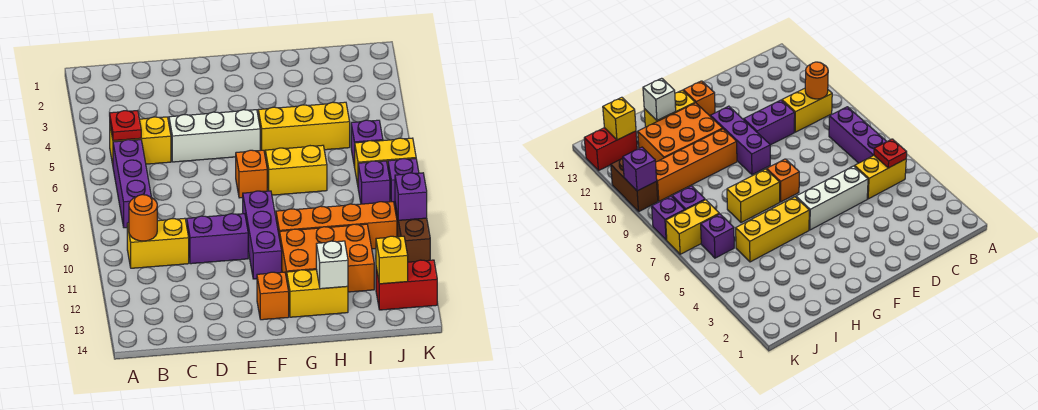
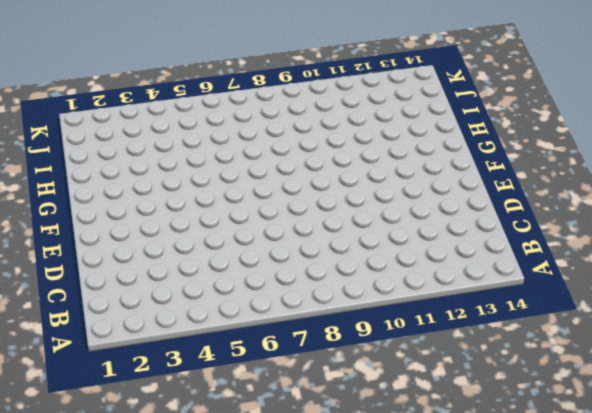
none -> yellow brick B5:C5 level 1
none -> purple brick B6:B8 level 1
none -> yellow brick B10:C10 level 1

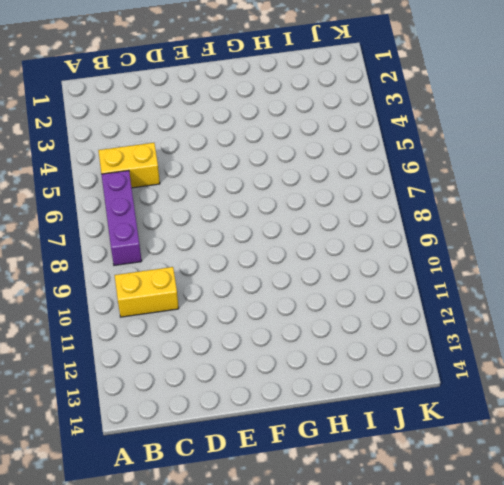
none -> white brick D5:F5 level 1
none -> purple brick D10:E10 level 1
none -> orange brick F7 level 1

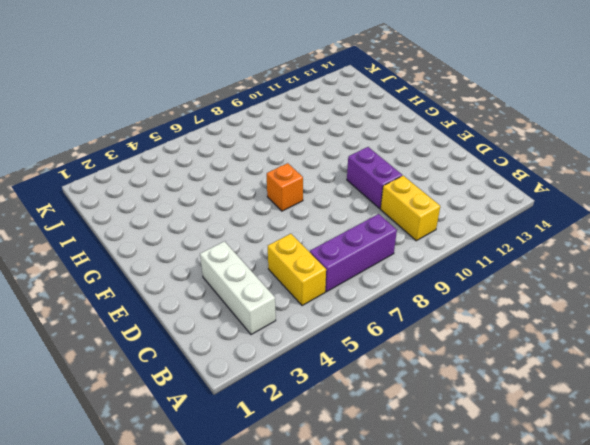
white brick B3:D3 level 1 -> white brick D5:F5 level 1
none -> purple brick F9:F11 level 1
none -> orange brick F13 level 1
none -> yellow brick G5:I5 level 1

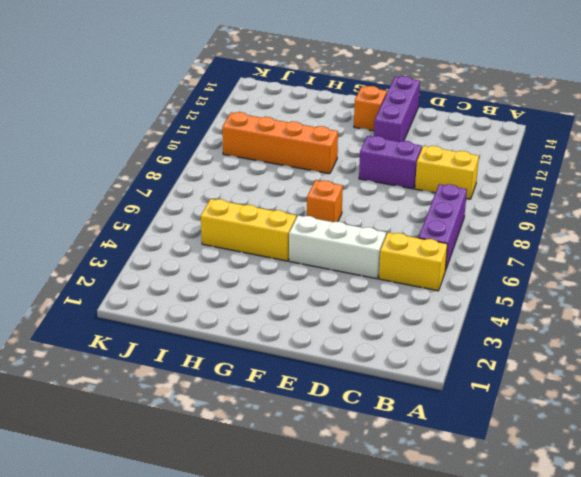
purple brick E12:E14 level 1 -> purple brick F9:F11 level 1
none -> yellow brick G7:H7 level 1
none -> orange brick G11:I12 level 1
none -> yellow brick G13:H13 level 1

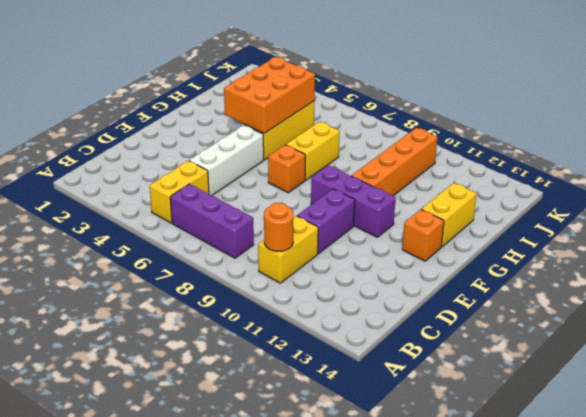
orange brick G4:I5 level 2 -> orange brick G11:I12 level 1
none -> purple brick J6 level 1
none -> yellow brick J7:K7 level 1
none -> purple brick J8 level 1

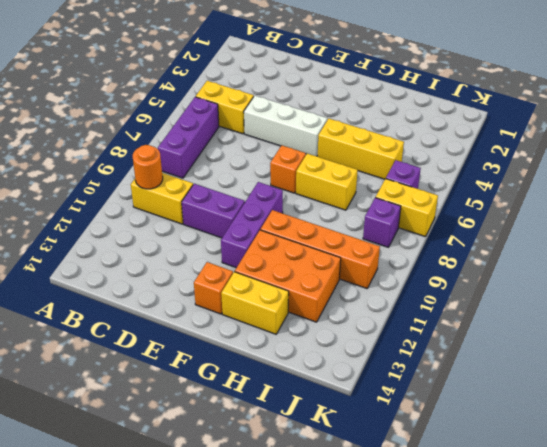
none -> red brick J13:K13 level 1
none -> purple brick K8 level 1
none -> brown brick K10:K11 level 1

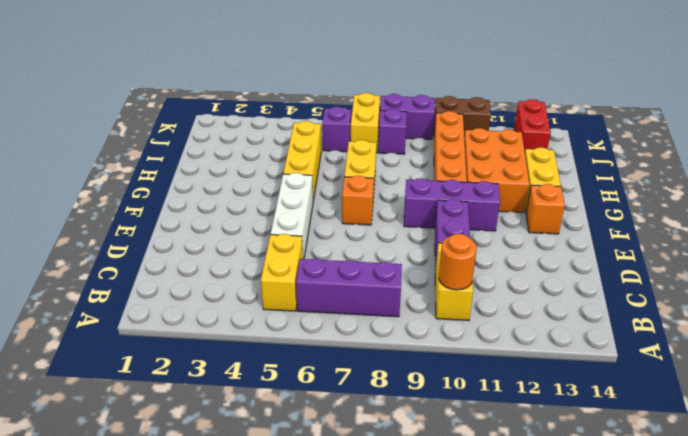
purple brick K8:K9 level 1 -> purple brick K8 level 1
none -> red plate B5 level 2
none -> white brick H13 level 2
none -> yellow brick J13 level 2

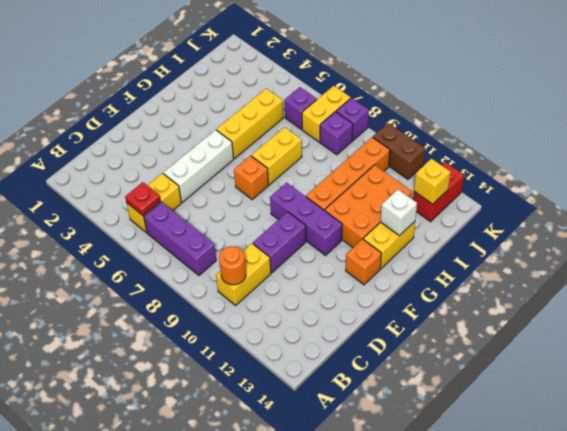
none -> purple brick K10 level 2

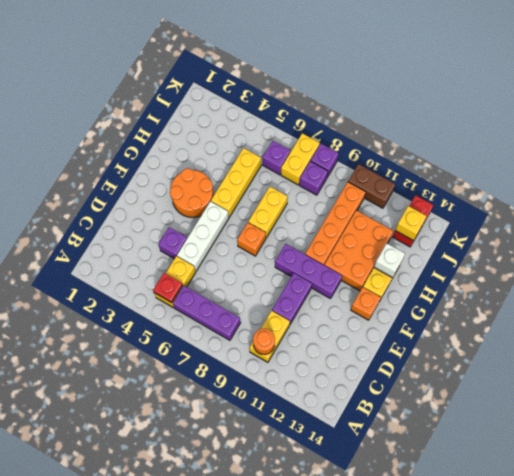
purple brick D4 level 1 -> purple brick K10 level 2
orange round brick F3:G4 level 1 -> none

